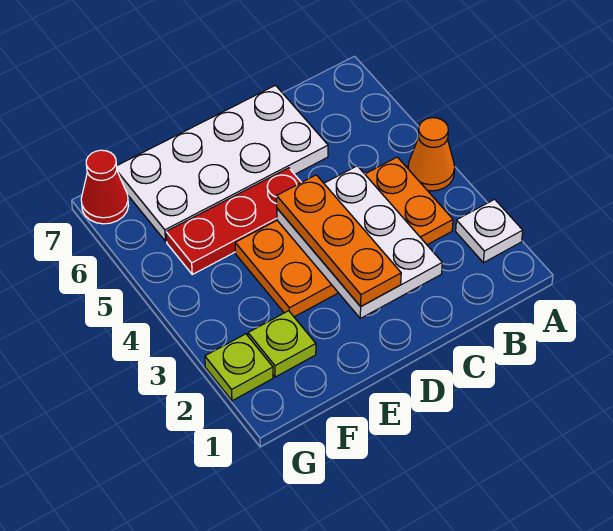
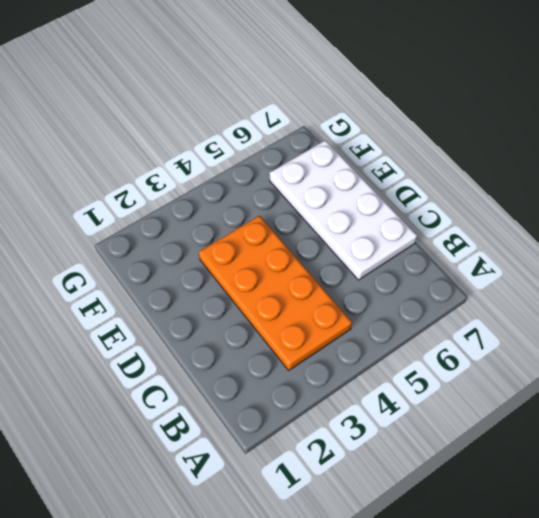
none -> white plate A2 level 1
none -> orange cone A4 level 1

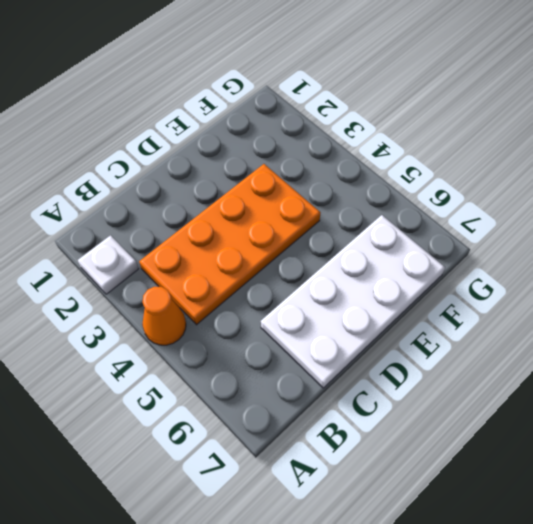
none -> red plate D5:F5 level 1
none -> lime plate F2 level 1

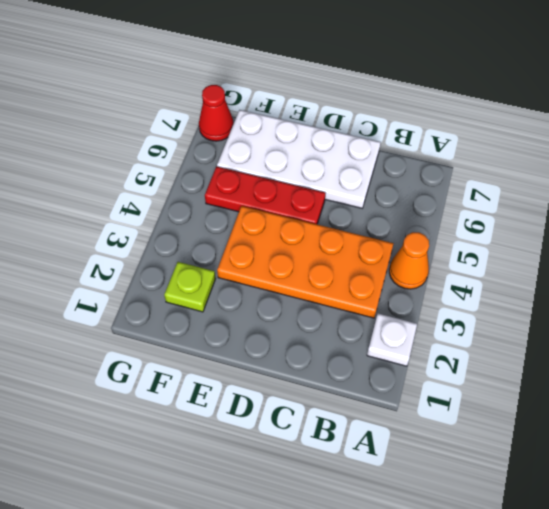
none -> lime plate G2 level 1
none -> white plate C2:D4 level 2

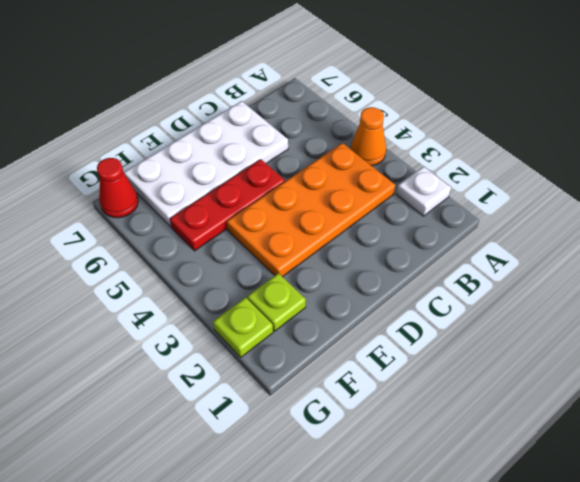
none -> white plate C2:D4 level 2
none -> orange plate D2:D4 level 3

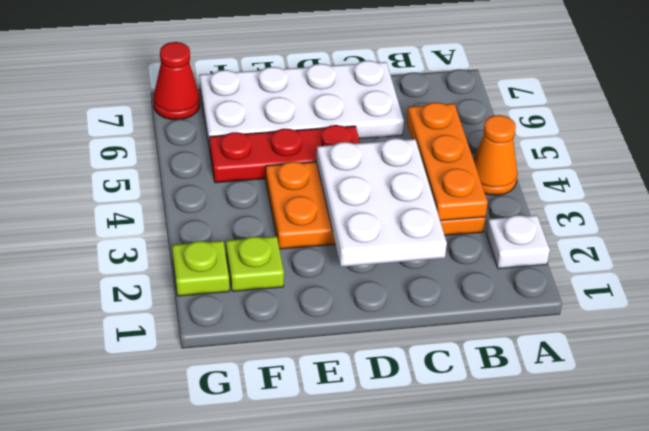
orange plate B3:B5 level 2 -> orange plate D2:D4 level 3

